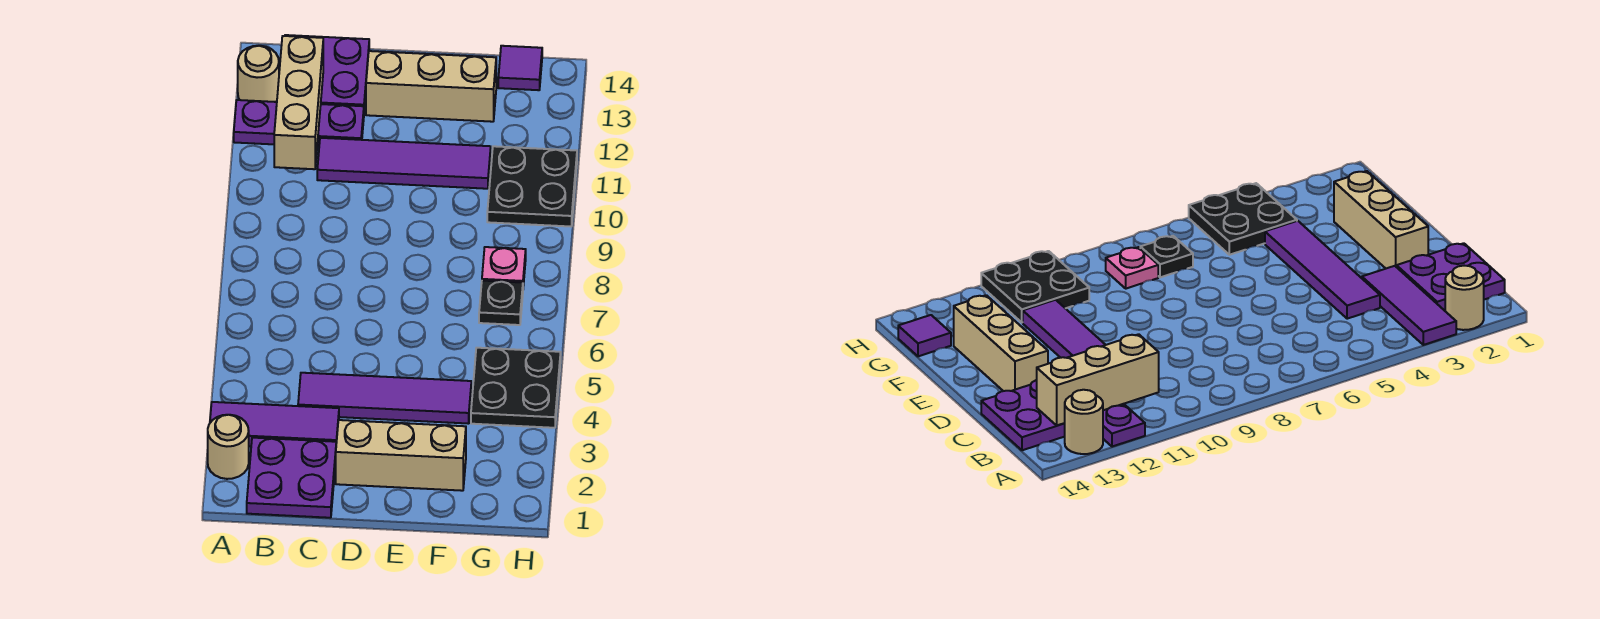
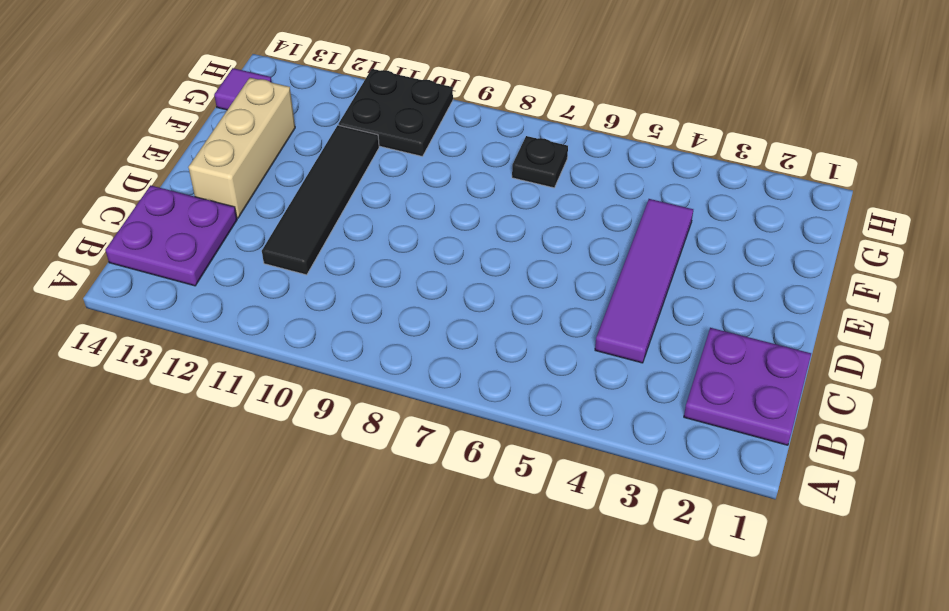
black tile C11:F11 level 1 -> purple tile C11:F11 level 1
none -> tan round brick A2 level 1
none -> purple tile A3:C3 level 1
none -> purple plate A12:C12 level 1

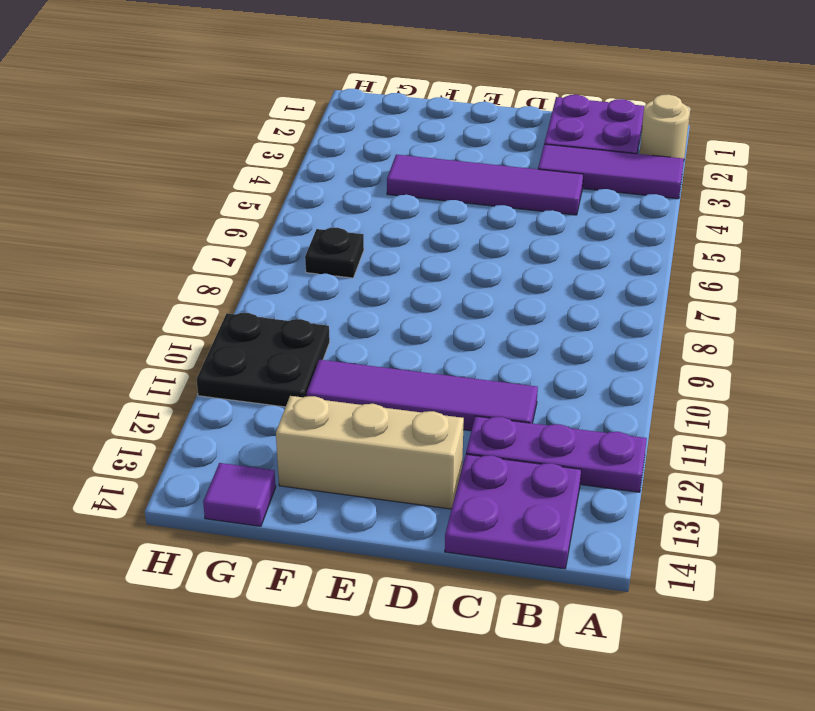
none -> tan round brick A13 level 1
none -> tan brick D2:F2 level 1
none -> black plate G4:H5 level 1

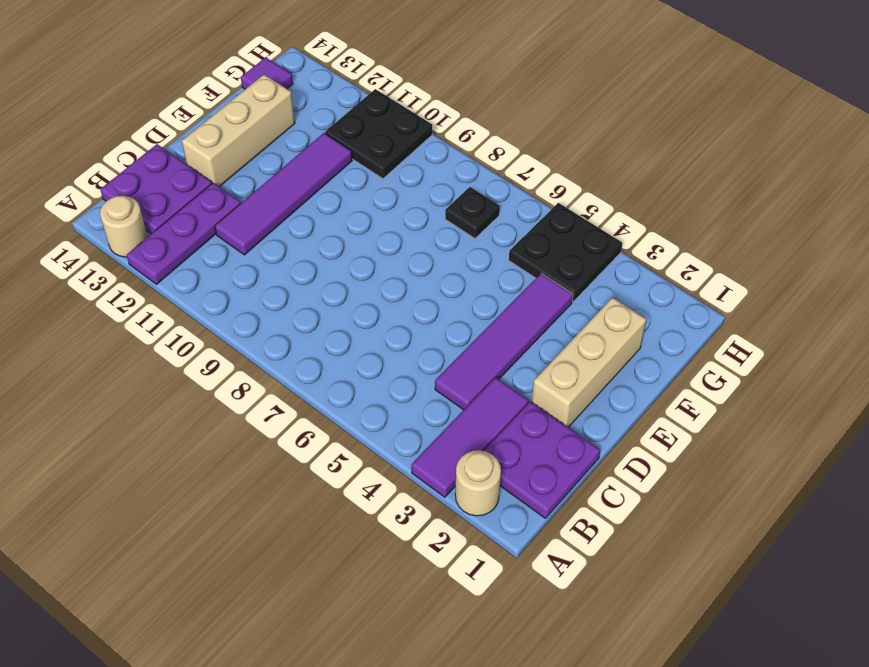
none -> pink plate G8 level 1
none -> tan brick B11:B13 level 2

